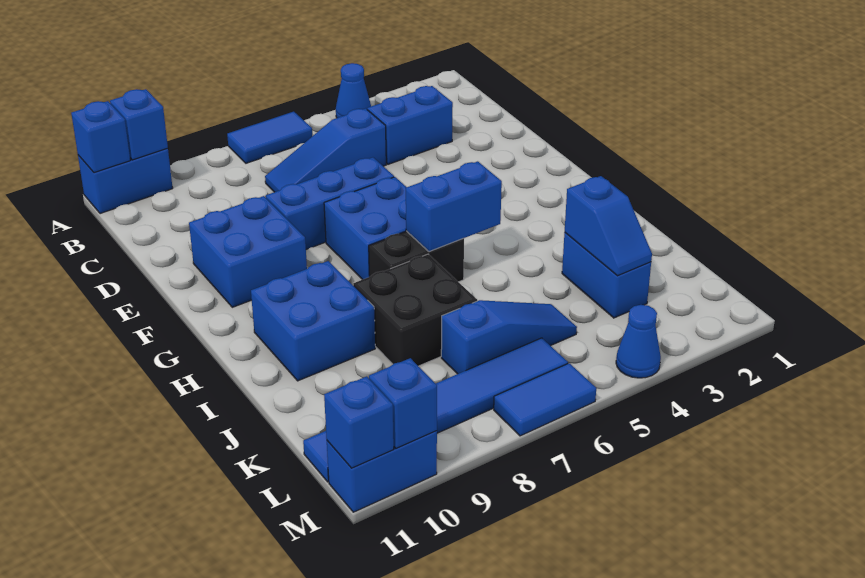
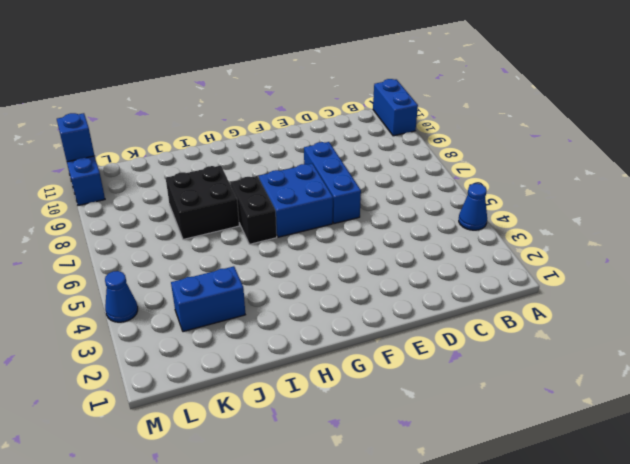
none -> blue tile A6:A7 level 1
none -> blue brick C3:C4 level 1
none -> blue slope C5:C7 level 1 top 5

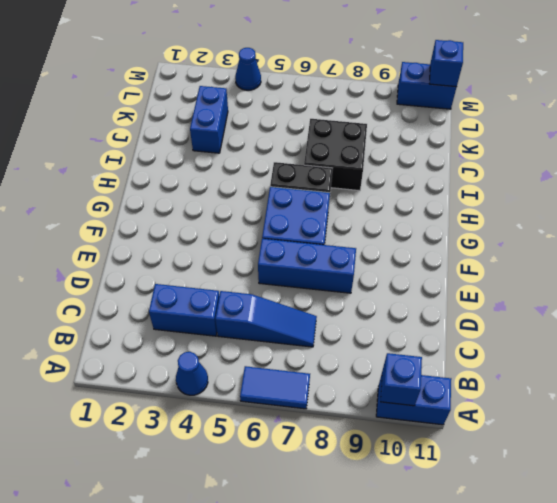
none -> blue brick E9:F10 level 1
none -> blue brick H9:I10 level 1
none -> blue slope K5:K7 level 1 top 7

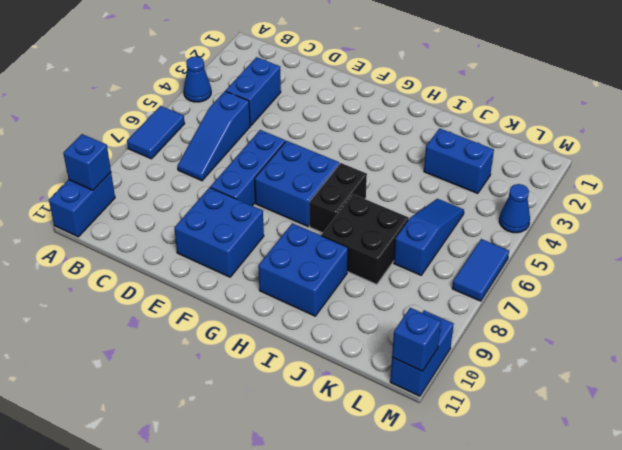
none -> blue tile L6:L11 level 1
none -> blue brick A11 level 2
none -> blue brick H5:H6 level 2

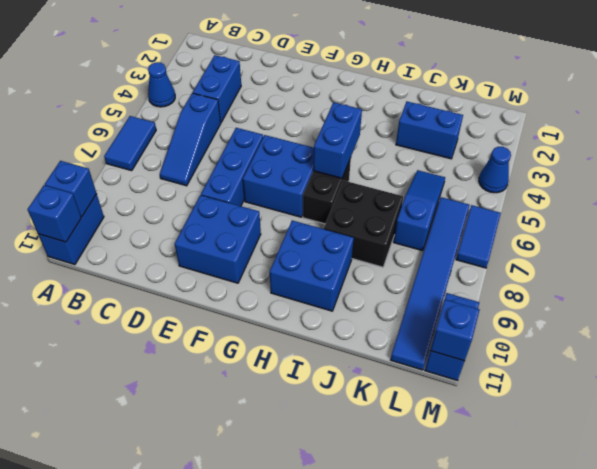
none -> blue slope J3:K3 level 2 top J
none -> blue brick M10 level 2

